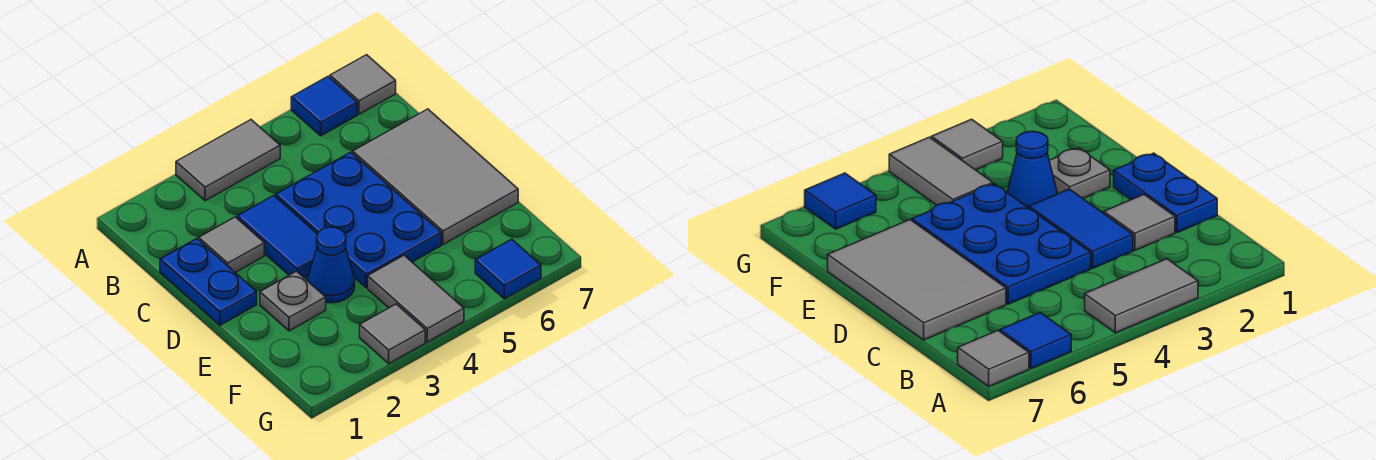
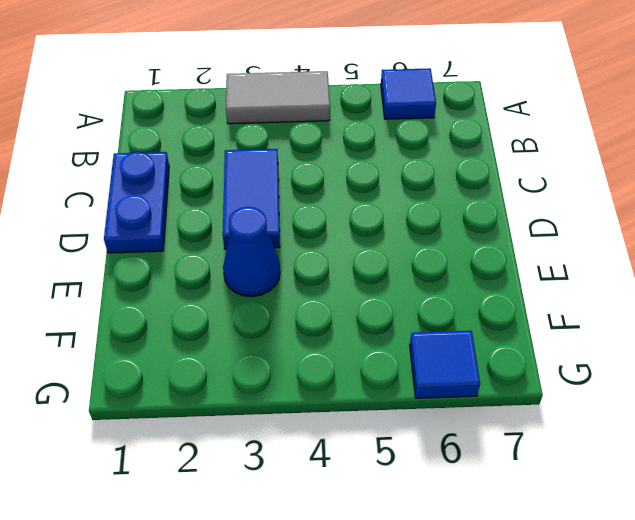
none -> grey tile A7 level 1
none -> grey tile C2 level 1
none -> blue plate C4:E5 level 1

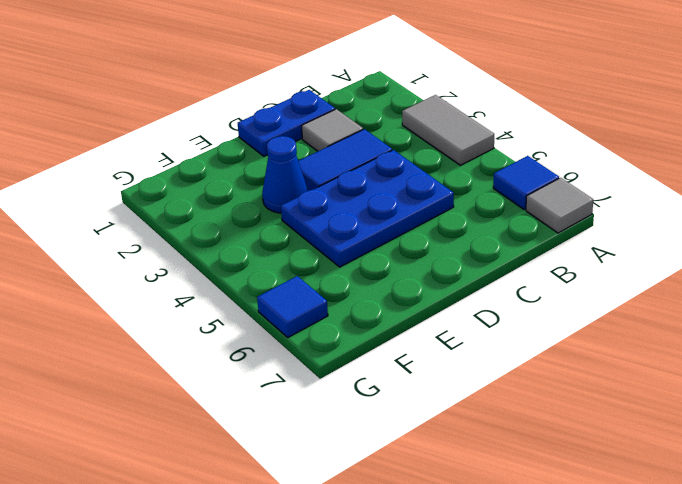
none -> grey tile C6:E7 level 1
none -> grey plate E2 level 1
none -> grey tile F4:G4 level 1

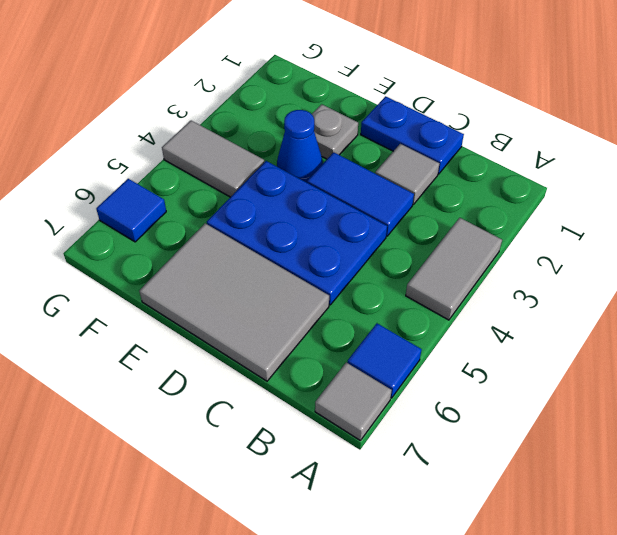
none -> grey tile G3 level 1

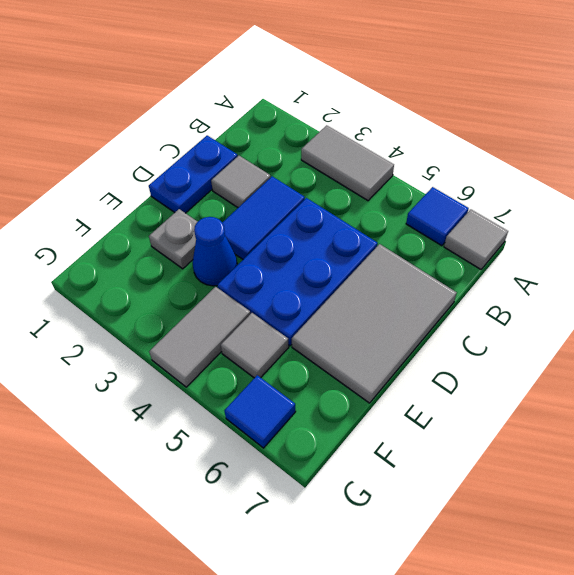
grey tile F5 level 1 -> grey tile G3 level 1

